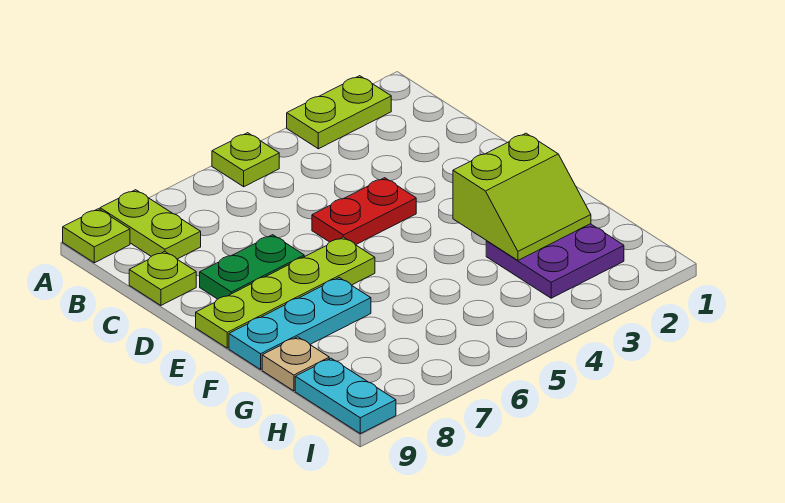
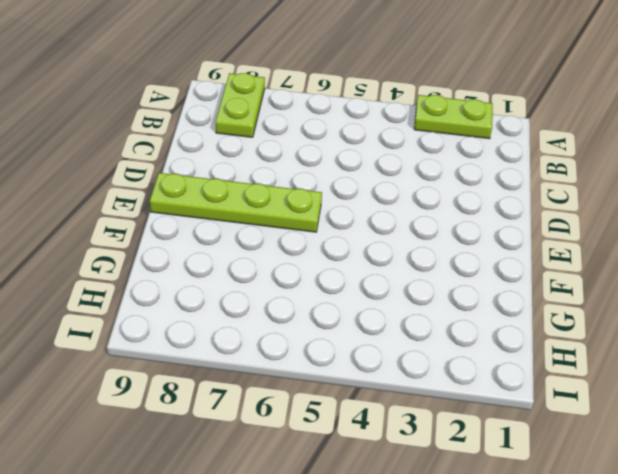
none -> lime plate A5 level 1
none -> lime plate A9 level 1
none -> lime plate C9 level 1

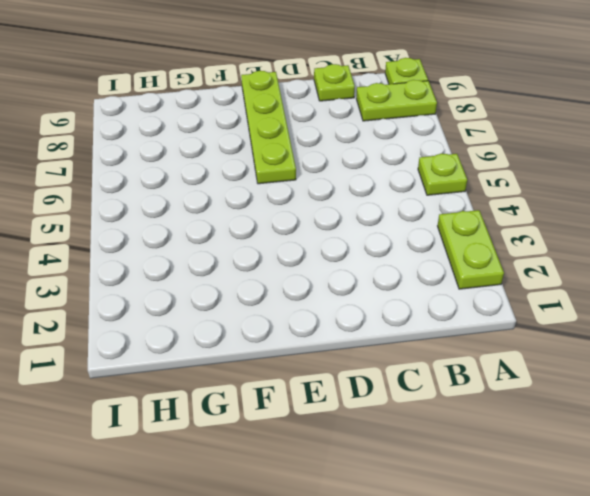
none -> red plate D4:D5 level 1
none -> green plate D7:D8 level 1
none -> cyan plate F7:F9 level 1

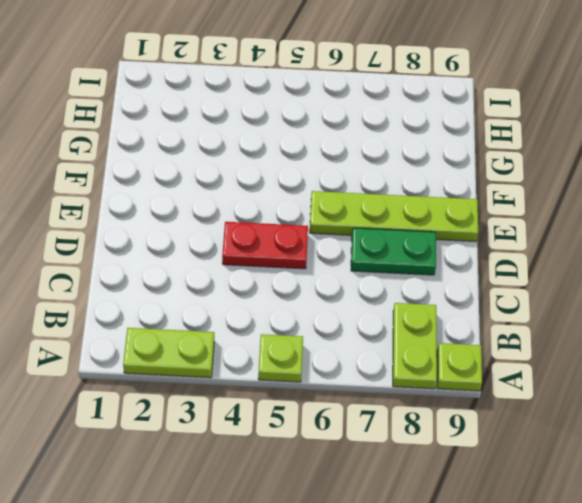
none -> lime plate C9 level 1
none -> cyan plate F7:F9 level 1
none -> purple plate G2:H3 level 1

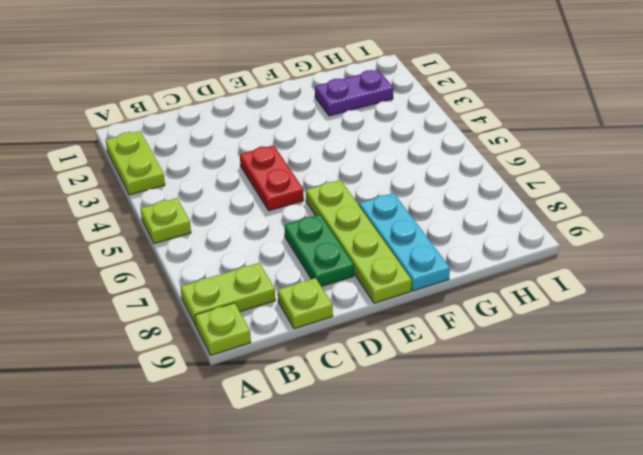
purple plate G2:H2 level 1 -> purple plate G2:H3 level 1
none -> tan plate G9 level 1
none -> cyan plate H9:I9 level 1
none -> lime slope F2:G3 level 2 top F

